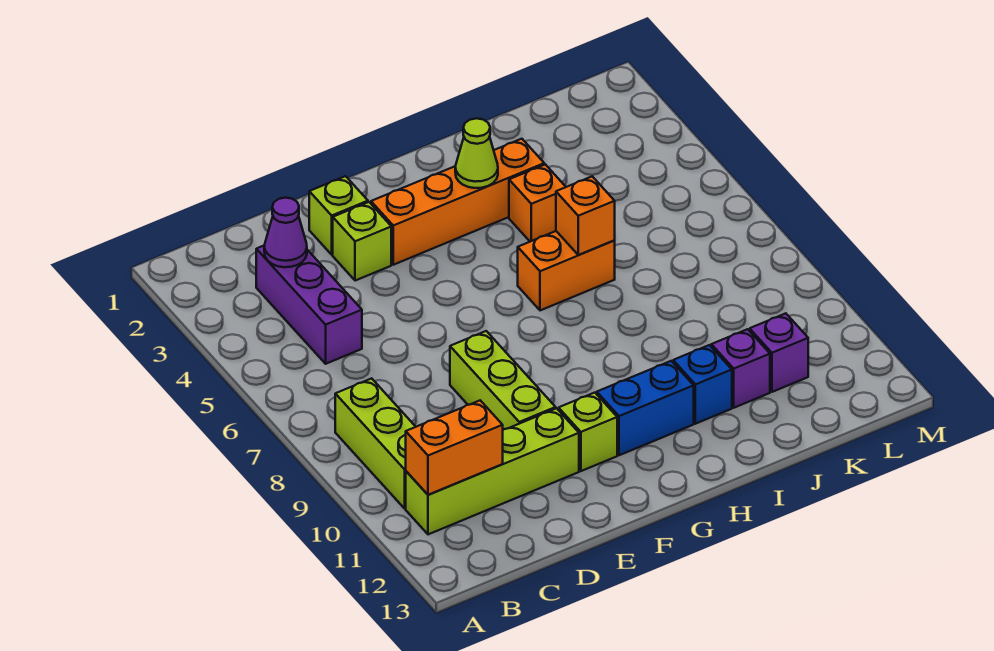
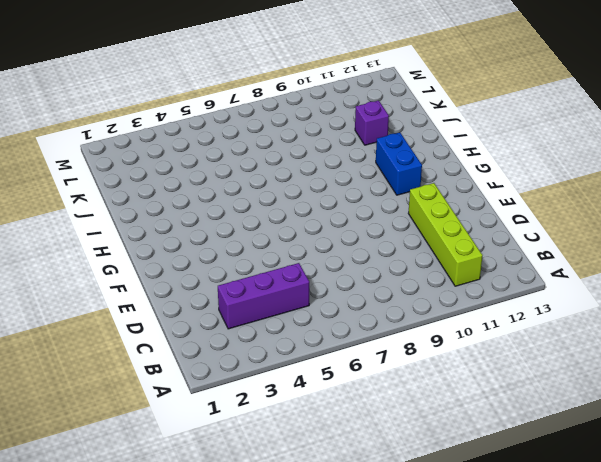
none -> lime brick B8:B10 level 1
none -> lime brick E2 level 1
none -> lime brick E3 level 1

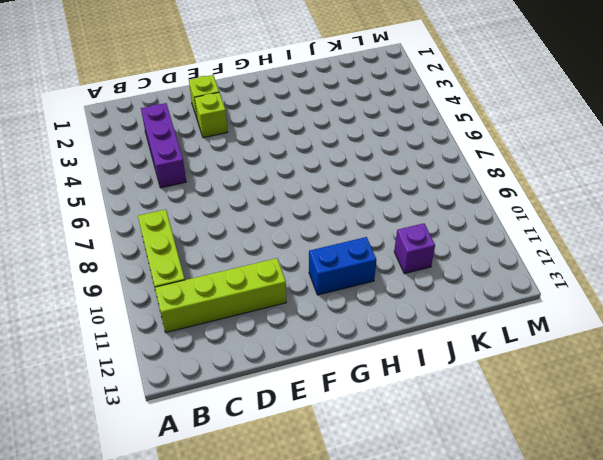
none -> lime brick E8:E10 level 1
none -> orange brick F3:I3 level 1
none -> lime brick F11 level 1

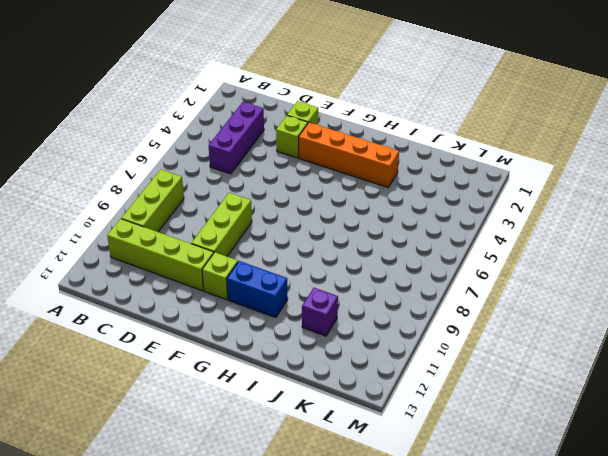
none -> orange brick H6:I6 level 1
none -> orange brick I4 level 1
none -> blue brick I11 level 1

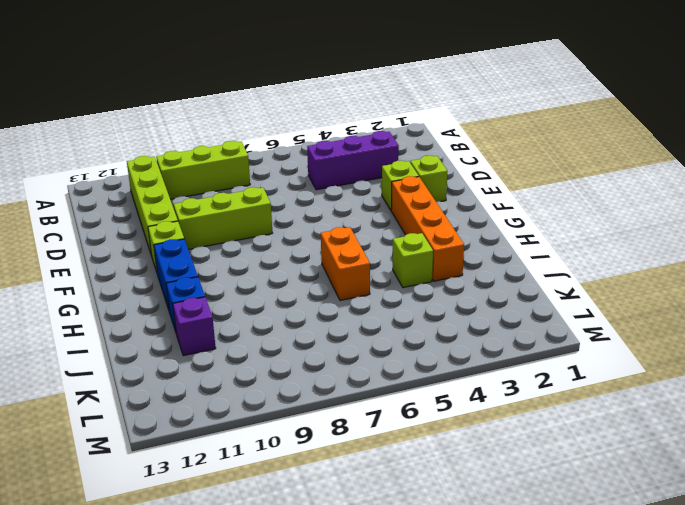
lime brick I4 level 1 -> orange brick I4 level 1
none -> purple brick K11 level 1
none -> orange brick B11:C11 level 2
none -> purple cone C3 level 2

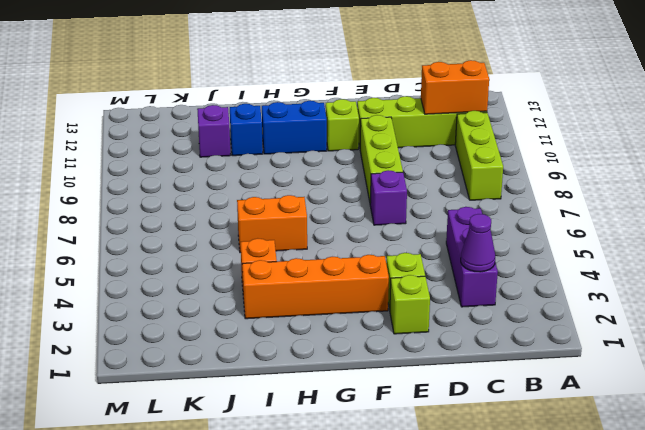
purple brick E7 level 1 -> purple brick K11 level 1
none -> lime cone H3 level 2
none -> orange brick I6 level 2

